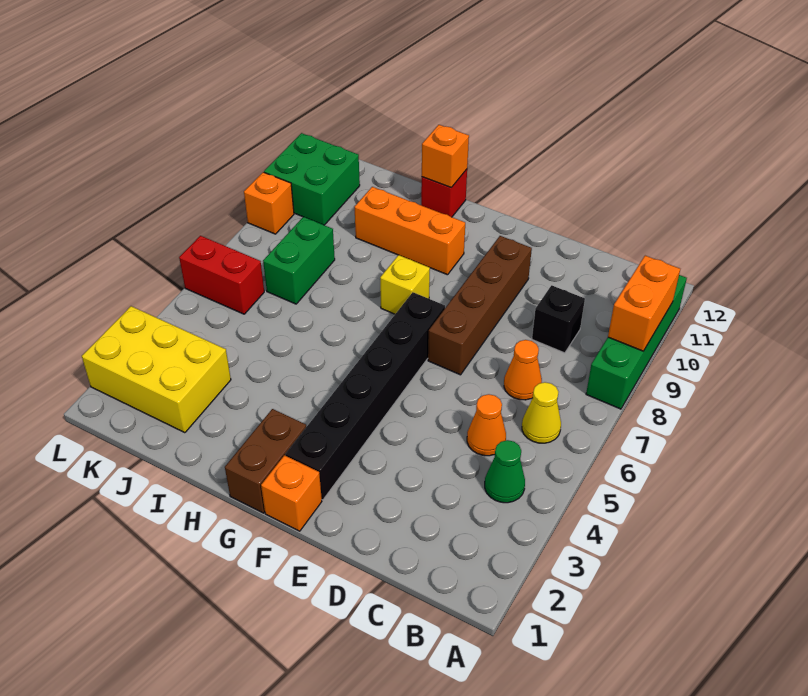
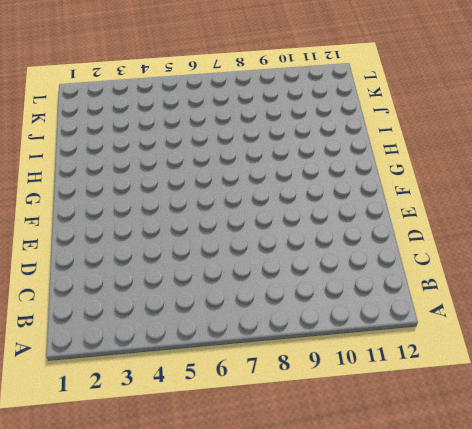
none -> green brick A8:A11 level 1
none -> green cone B4 level 1
none -> yellow cone B6 level 1

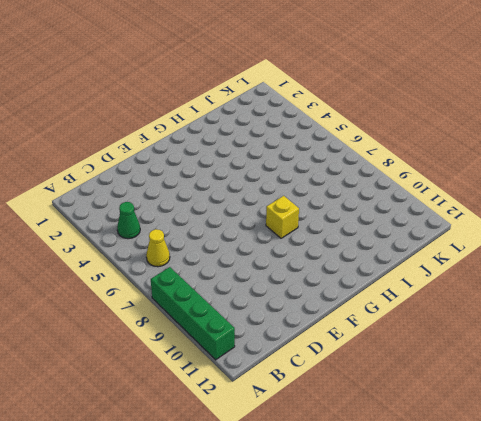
none -> orange cone C5 level 1
none -> orange cone C7 level 1
none -> black brick C9 level 1

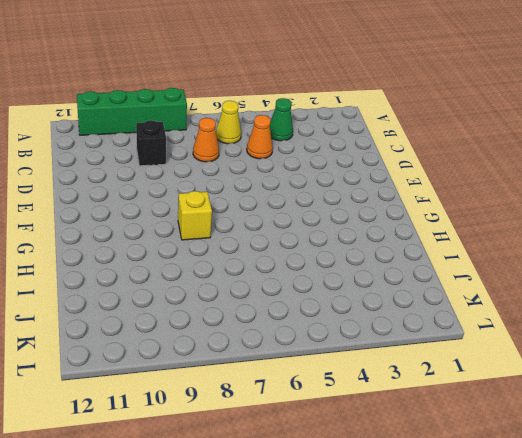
none -> brown brick E7:E10 level 1
none -> orange brick F1 level 1
none -> black brick F2:F7 level 1

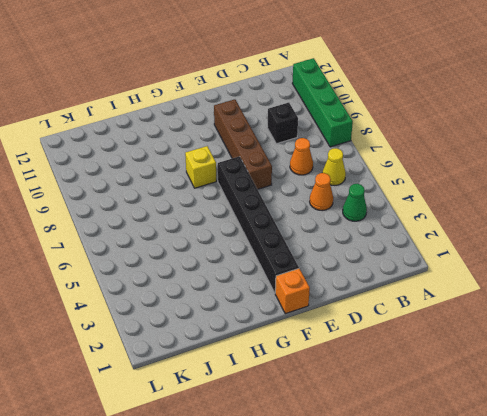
none -> brown brick G1:G2 level 1
none -> orange brick G10:I10 level 1
none -> red brick H12 level 1

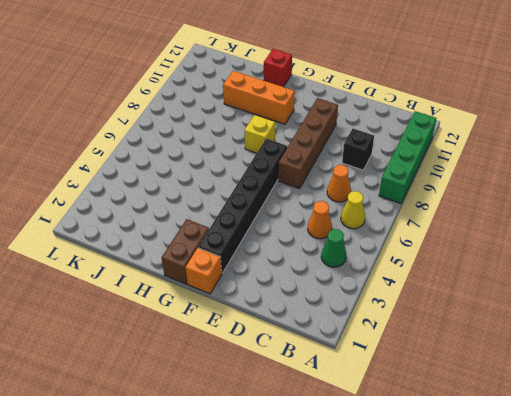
none -> yellow brick J2:L3 level 1
none -> green brick J7:J8 level 1
none -> red brick K6:L6 level 1

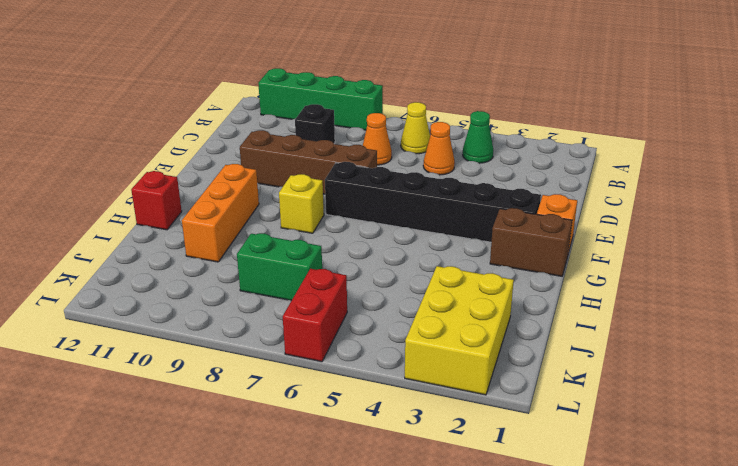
none -> green brick K10:L11 level 1
none -> orange brick L9 level 1
none -> orange brick A9:A10 level 2

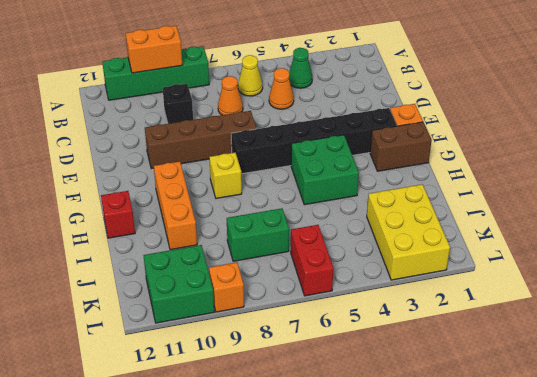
green brick G4:H5 level 1 -> none
none -> orange brick H12 level 2

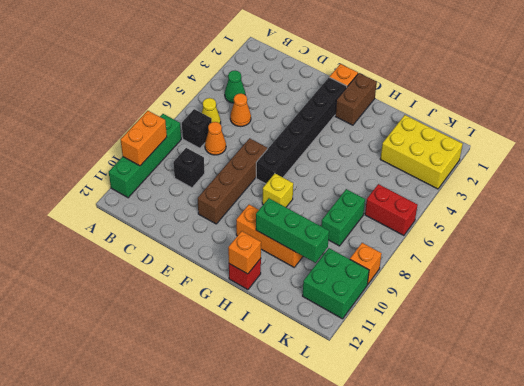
black brick B7 level 1 -> none
green brick H10:J10 level 2 -> none

